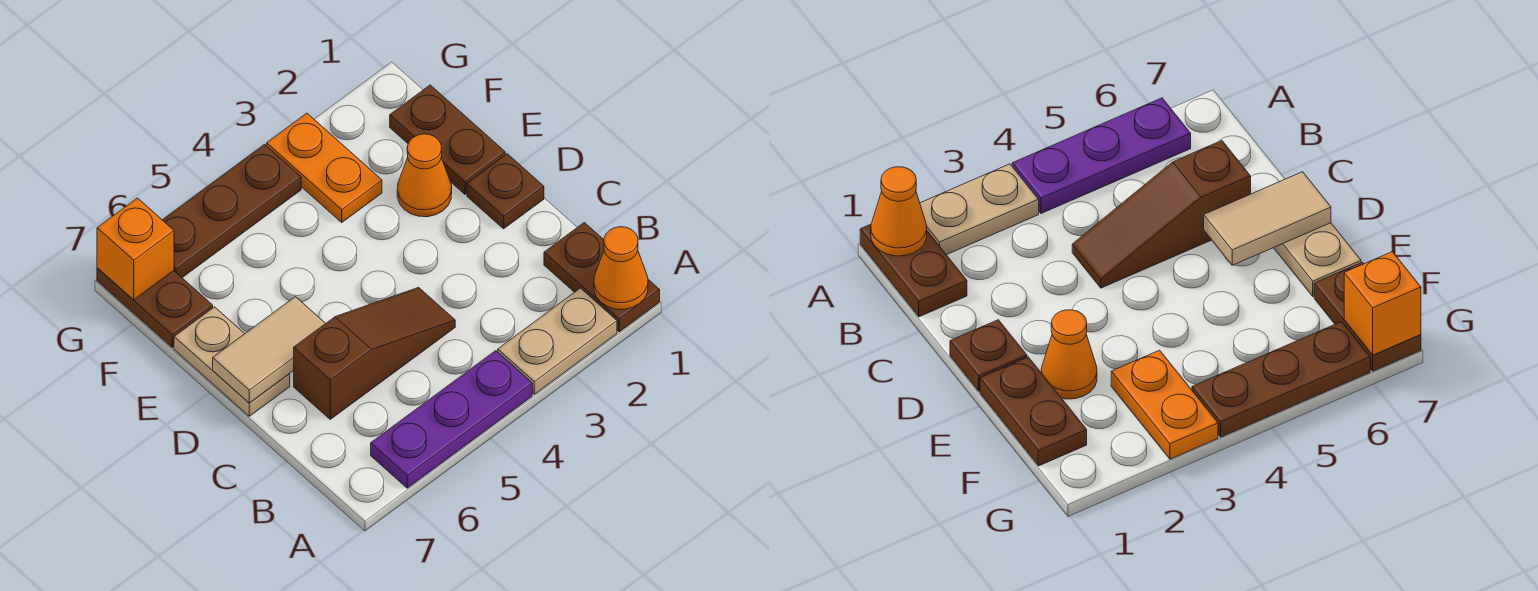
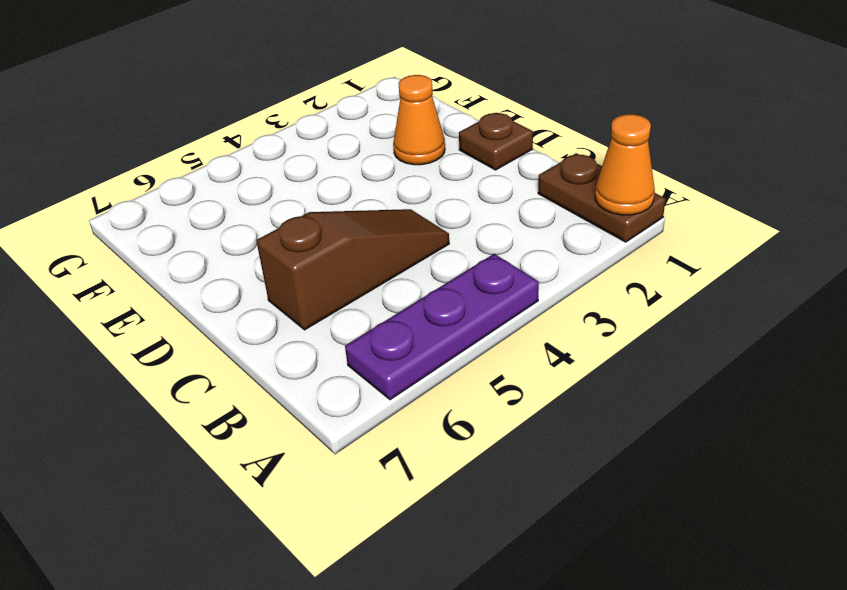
none -> tan plate A2:A3 level 1
none -> tan plate D7:E7 level 1
none -> brown plate E1:F1 level 1

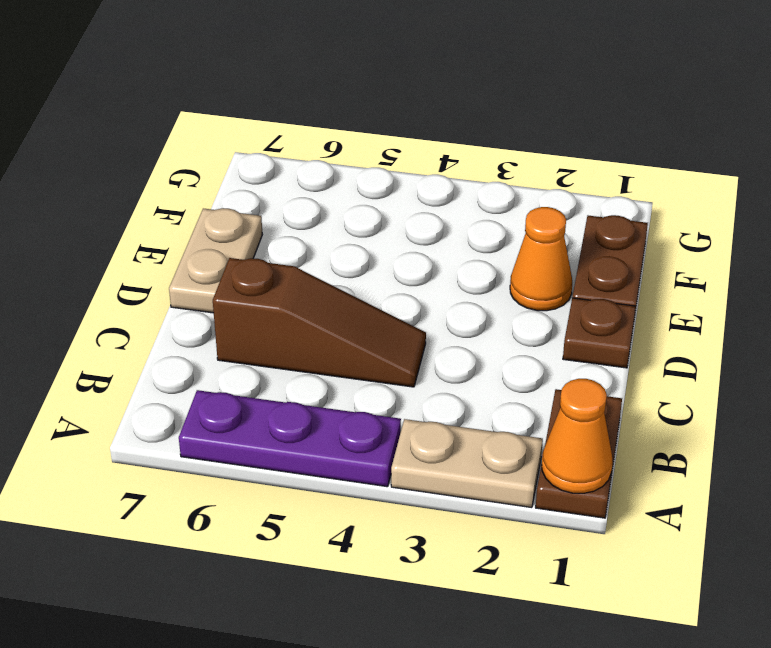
none -> orange plate F3:G3 level 1
none -> brown plate F7:G7 level 1
none -> brown plate G4:G6 level 1

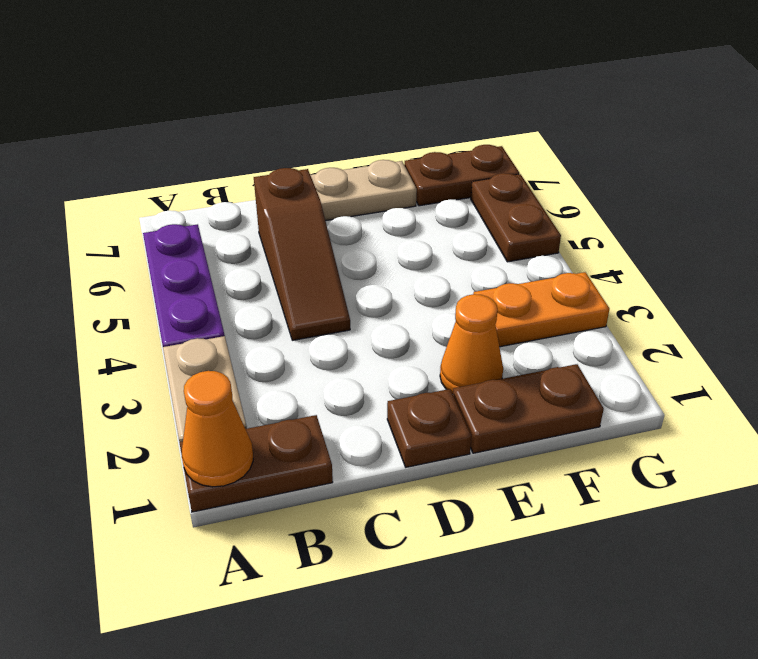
brown plate G5:G6 level 1 -> brown plate G4:G6 level 1
none -> tan tile D6:D7 level 2
none -> orange brick G7 level 2

